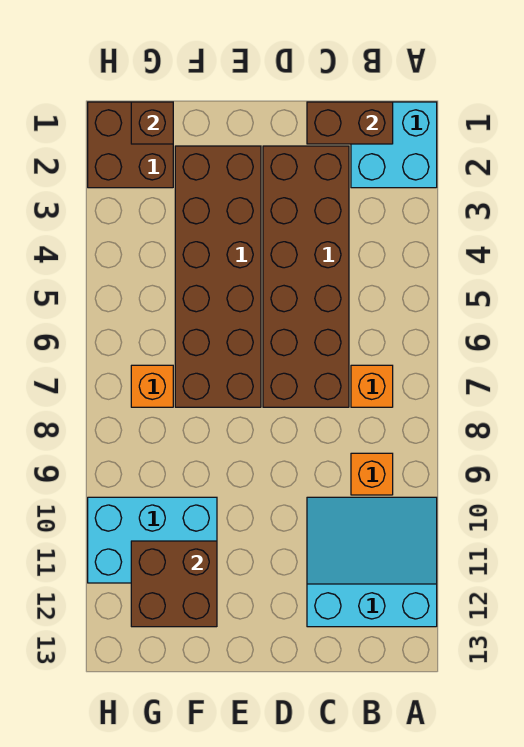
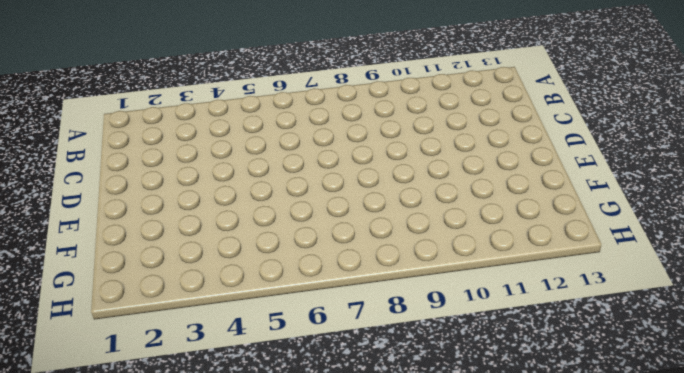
none -> cyan brick A1:B2 level 1
none -> cyan slope A10:C12 level 1 top 12
none -> orange brick B7 level 1

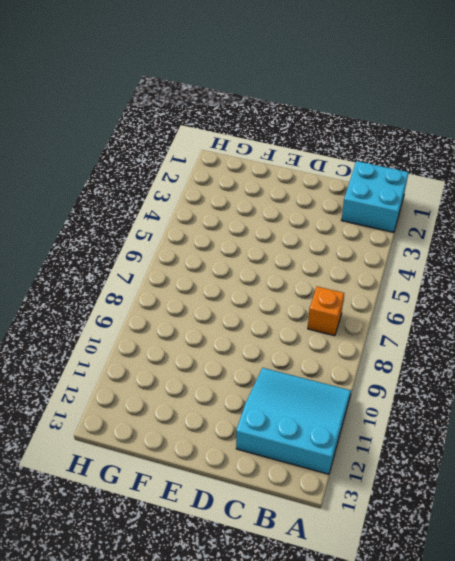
none -> orange brick B9 level 1
none -> brown brick C2:D7 level 1
none -> brown brick E2:F7 level 1

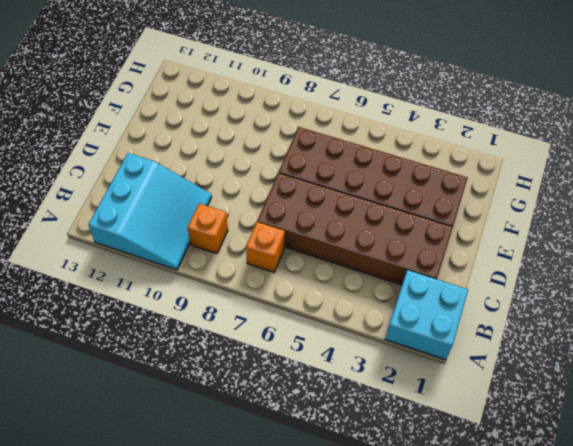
none -> cyan brick F10:H11 level 1
none -> brown brick G1:H2 level 1
none -> orange brick G7 level 1

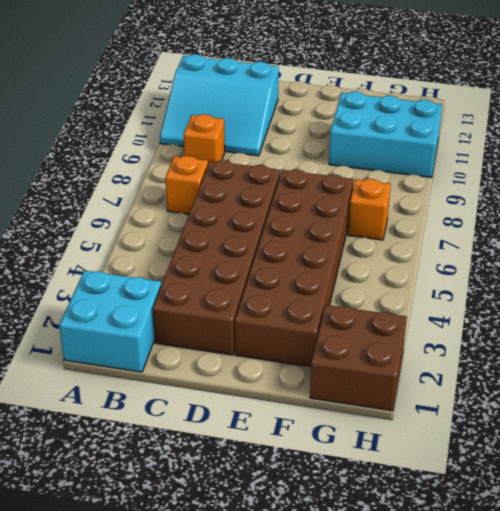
none -> brown brick B1:C1 level 2
none -> brown brick F11:G12 level 2
none -> brown brick G1 level 2

